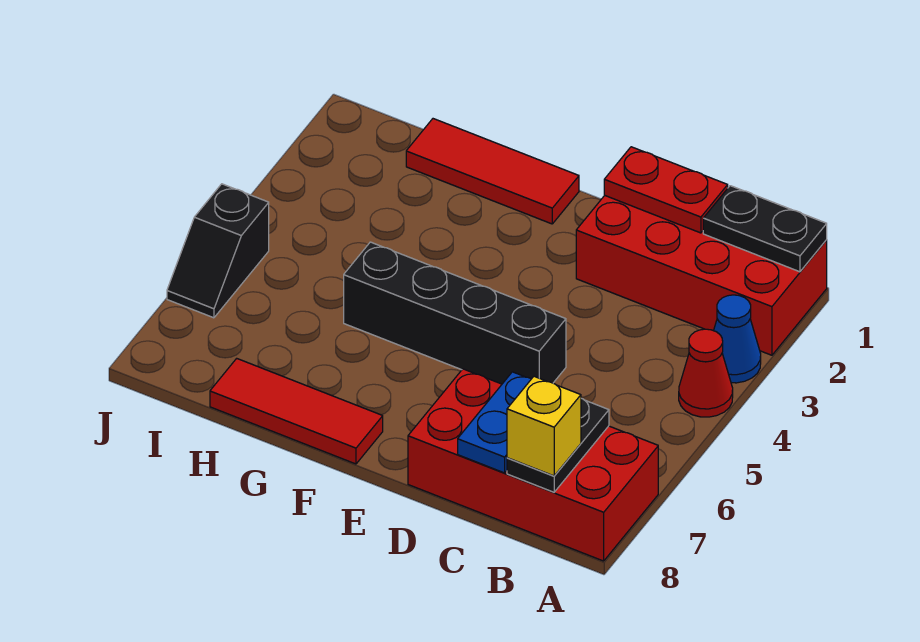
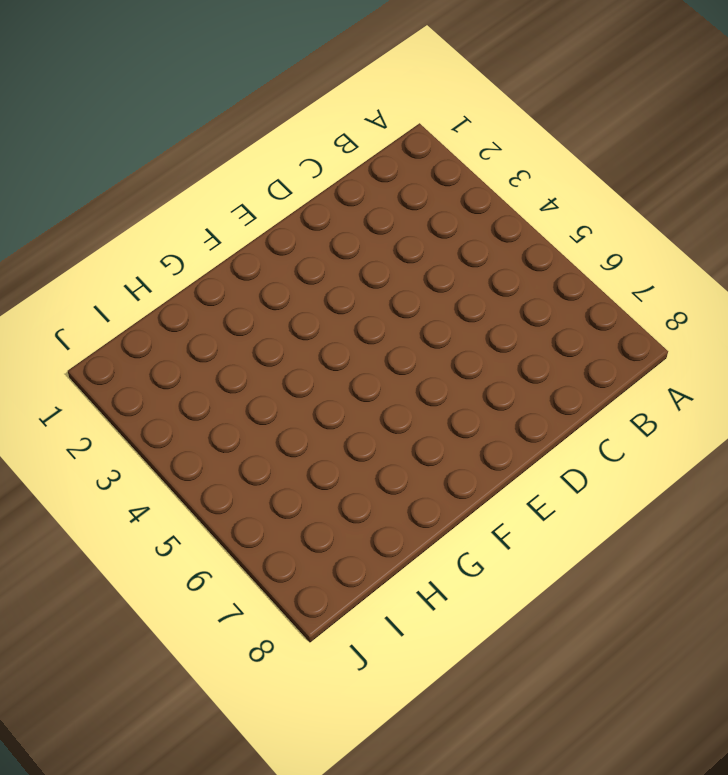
none -> red brick A1:D2 level 1
none -> blue cone A3 level 1
none -> red cone A4 level 1

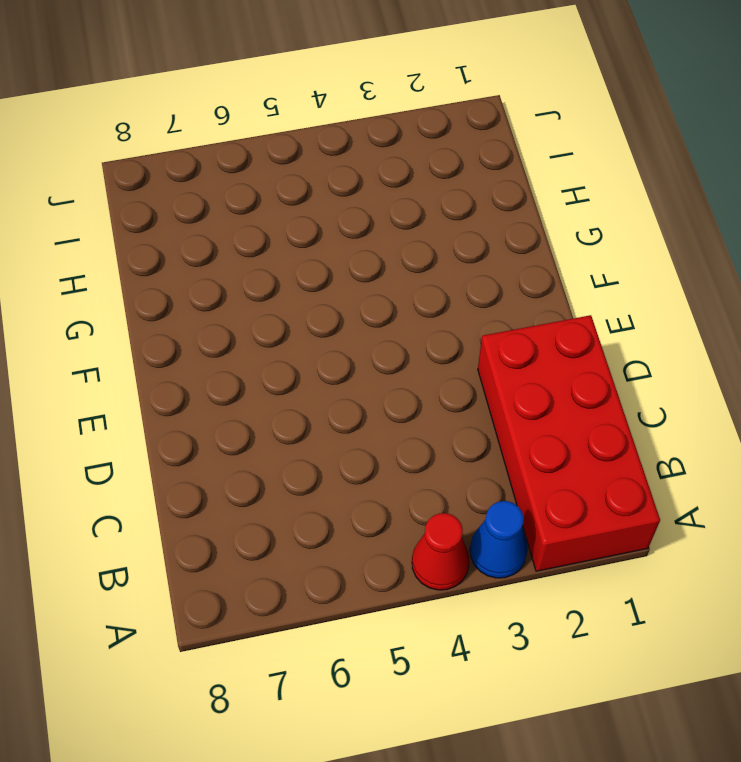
none -> red brick A7:D8 level 1
none -> black brick D5:G5 level 1
none -> red tile F1:H1 level 1

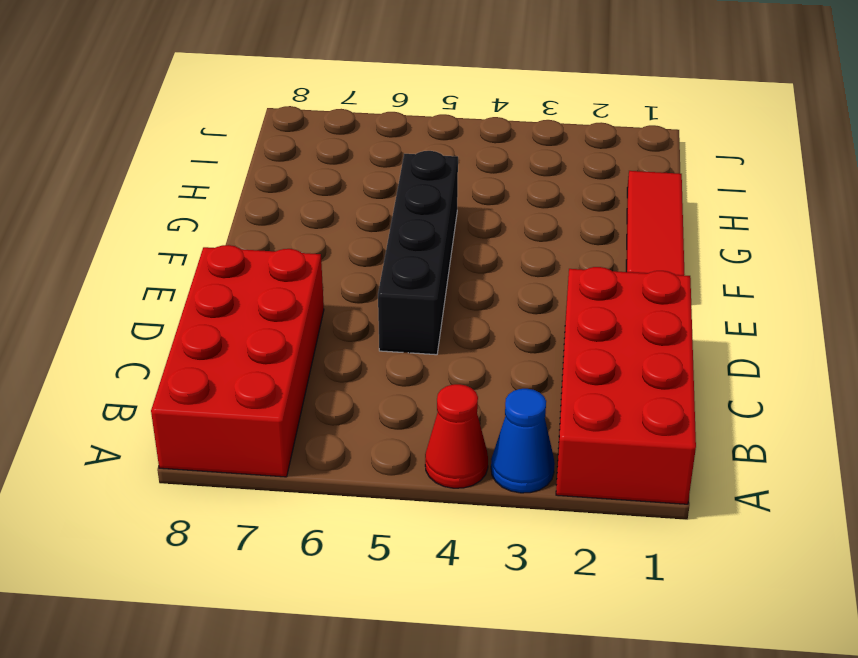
none -> red tile F8:H8 level 1
none -> black slope J5:J6 level 1 top 5
none -> black plate A1:B1 level 2

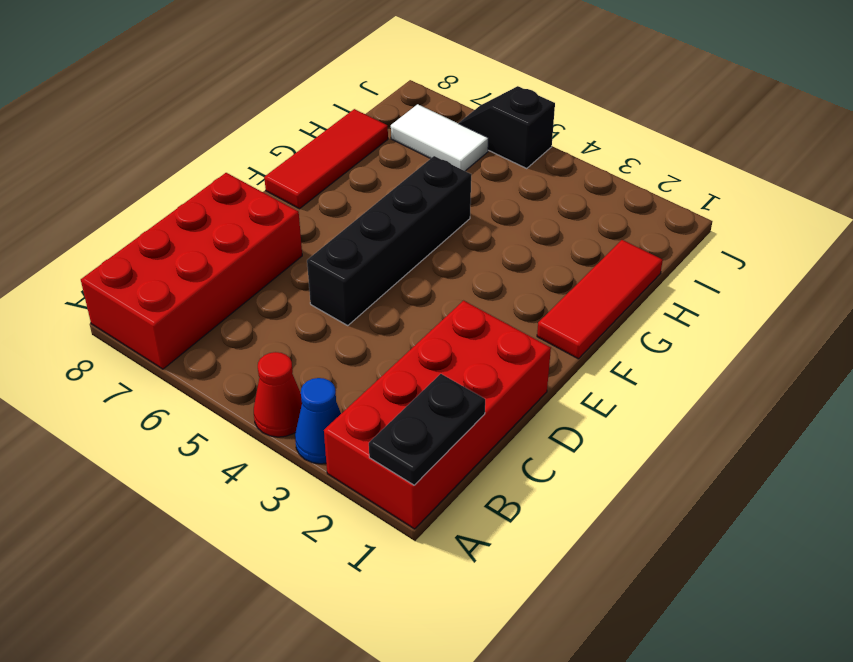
white tile I6:I7 level 1 -> none
none -> black plate B7:B8 level 2
none -> red plate C1:D1 level 2
none -> blue plate C7:C8 level 2

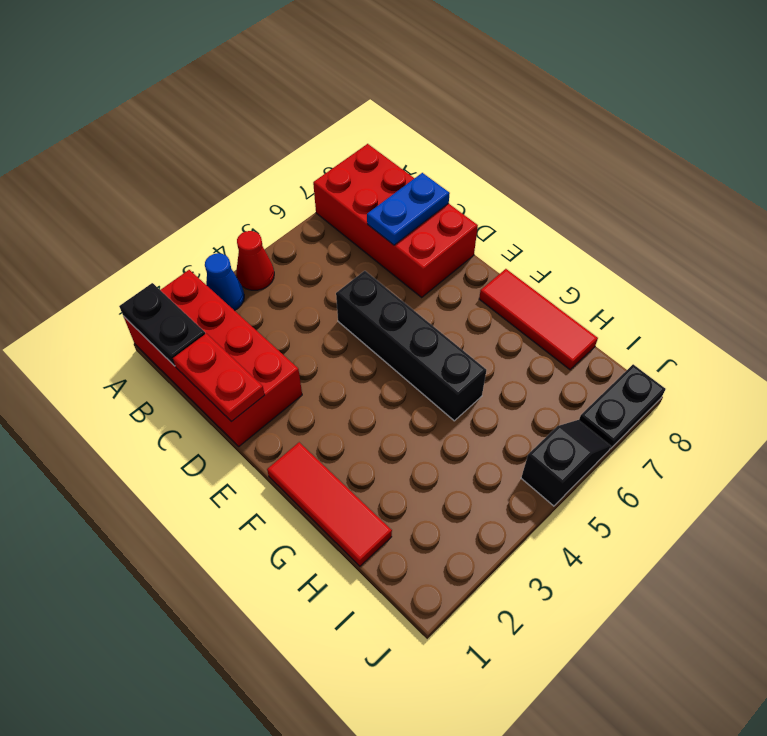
black plate J7:J8 level 1 -> black plate B7:B8 level 2
none -> yellow brick B8 level 3

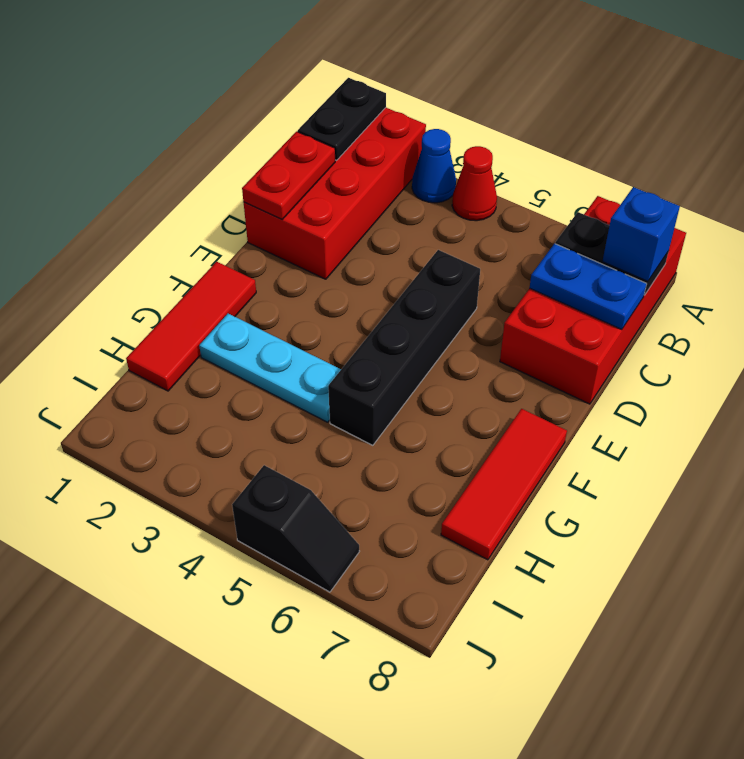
blue brick B8 level 3 -> yellow brick B8 level 3
cyan plate G2:G4 level 1 -> none

